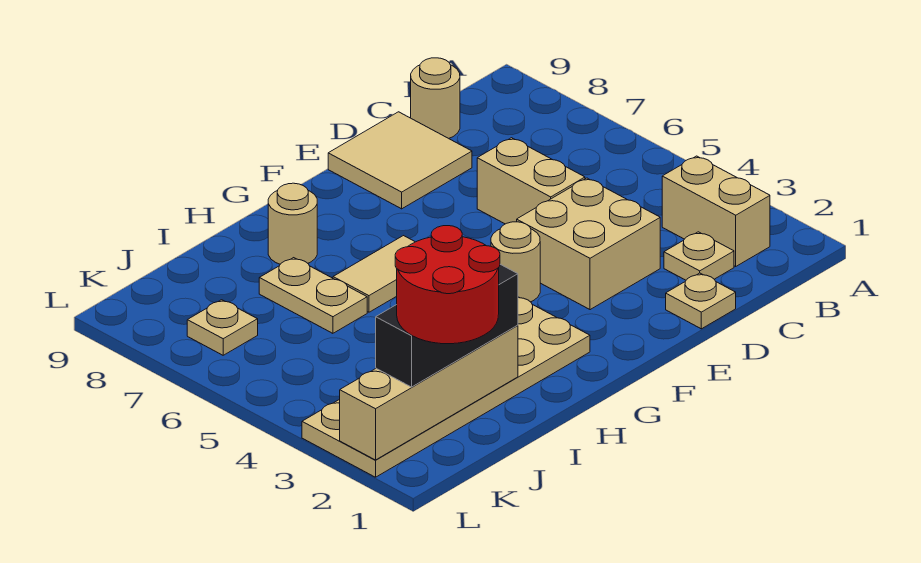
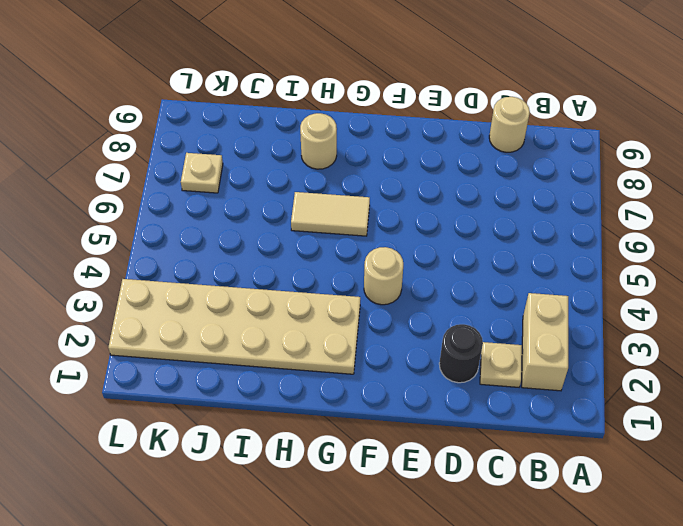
black round brick D2 level 1 -> none
none -> tan plate D1 level 1
none -> tan brick D3:E4 level 1
none -> tan brick D5:D6 level 1

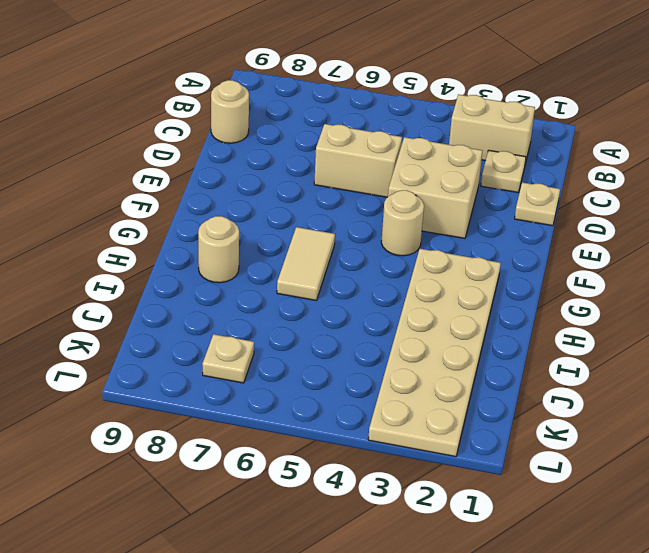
none -> tan tile D8:E9 level 1
none -> tan plate I6:I7 level 1
none -> tan brick I2:L2 level 2

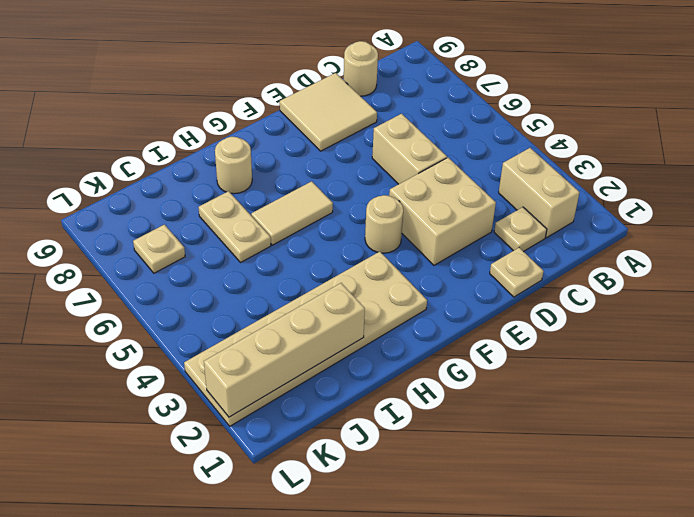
none -> black brick I2:K2 level 3
none -> red round brick J1:K2 level 4

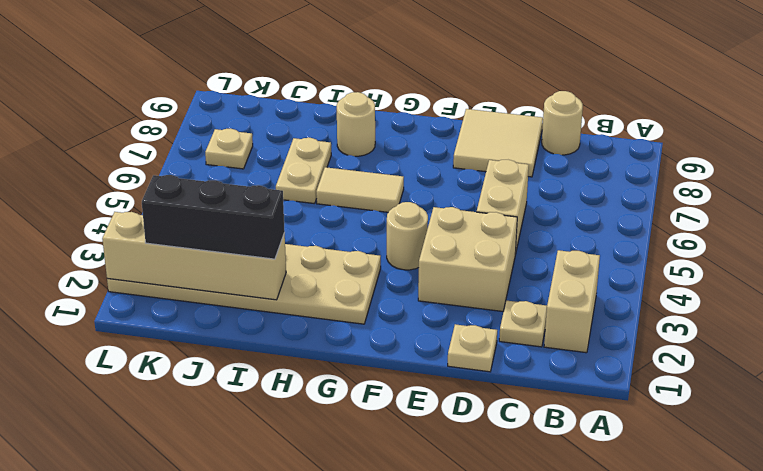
none -> red round brick J1:K2 level 4

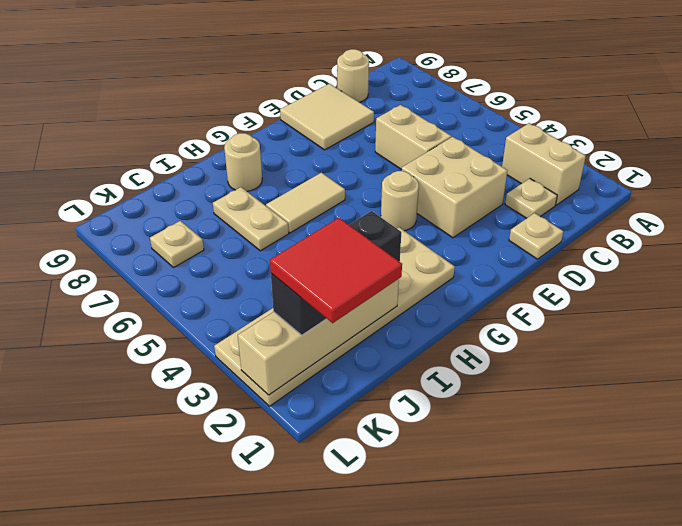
red tile J1:K2 level 4 -> red round brick J1:K2 level 4

